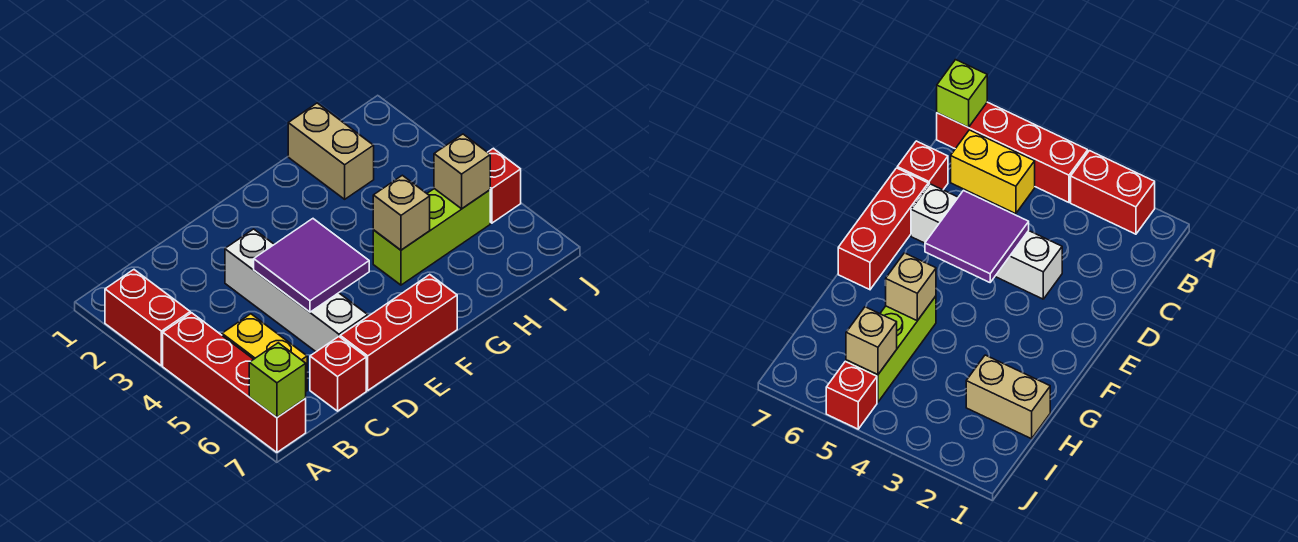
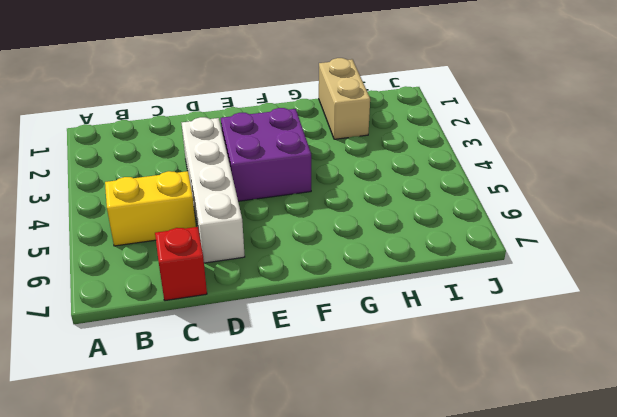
yellow brick B5:C5 level 1 -> yellow brick B5:B6 level 1
purple brick E3:F4 level 1 -> none
none -> red brick A2:A3 level 1
none -> red brick A4:A7 level 1
none -> red brick D7:F7 level 1

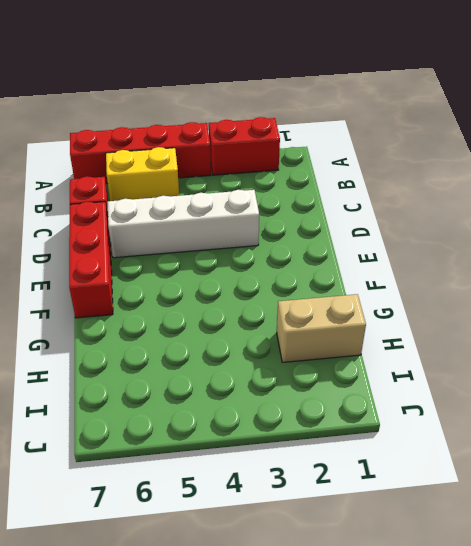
none -> lime brick G5:I5 level 1
none -> red brick J5 level 1
none -> lime brick A7 level 2

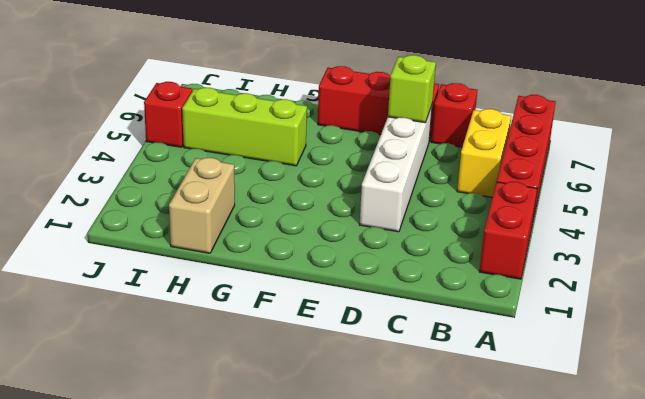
lime brick D6 level 2 -> lime brick A7 level 2
none -> purple tile D4:E5 level 2
none -> tan brick G5 level 2
none -> tan brick I5 level 2

